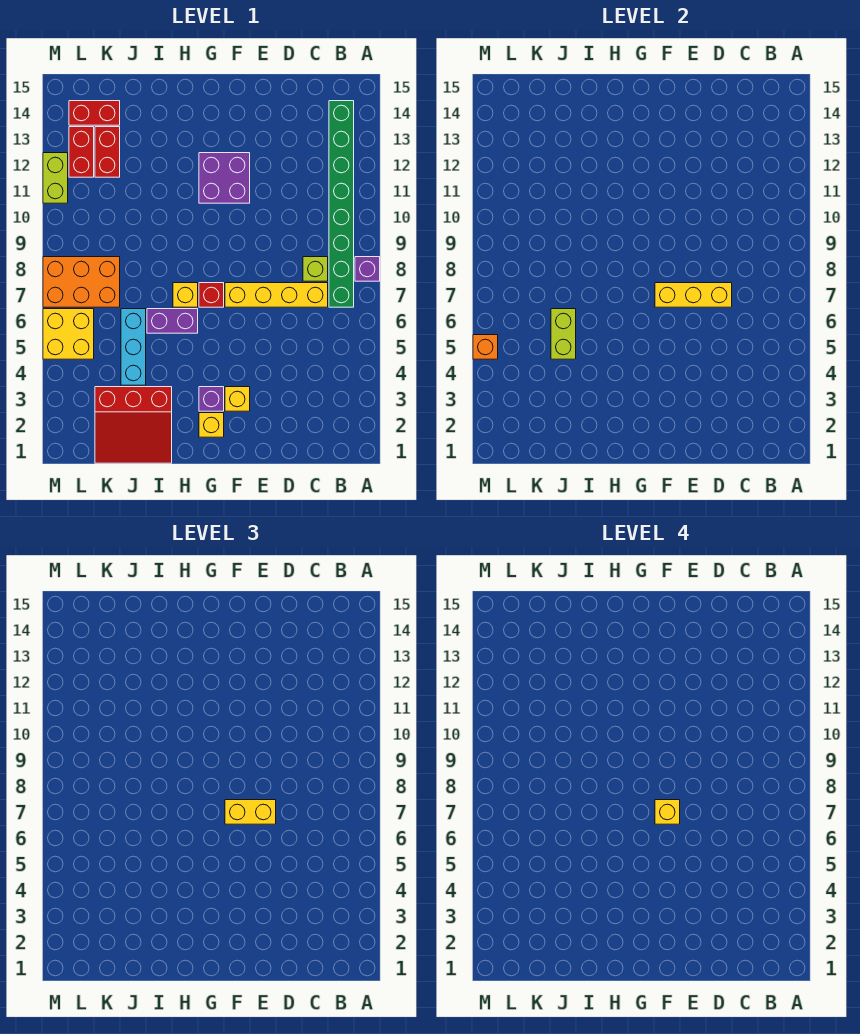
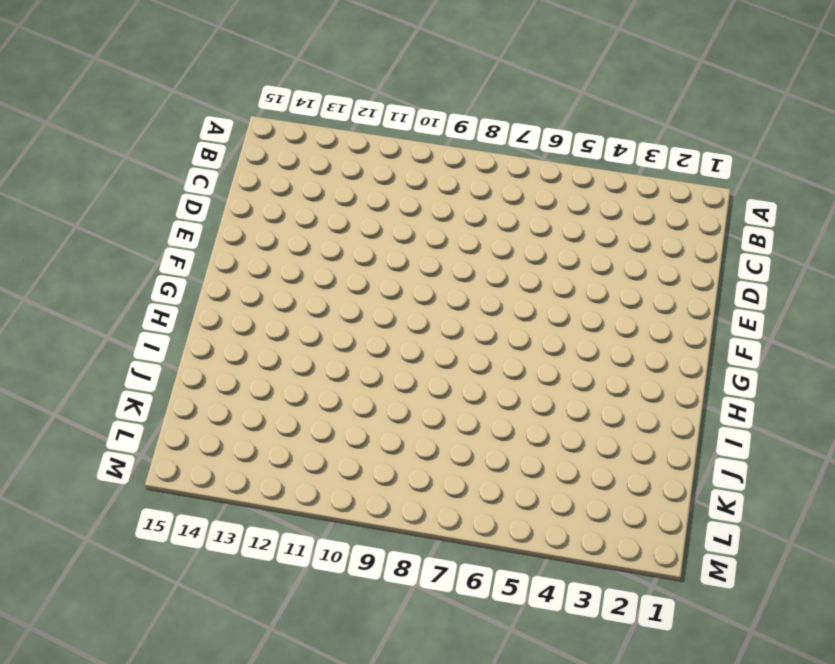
none -> purple brick A8 level 1
none -> green brick B7:B14 level 1
none -> yellow brick C7:F7 level 1

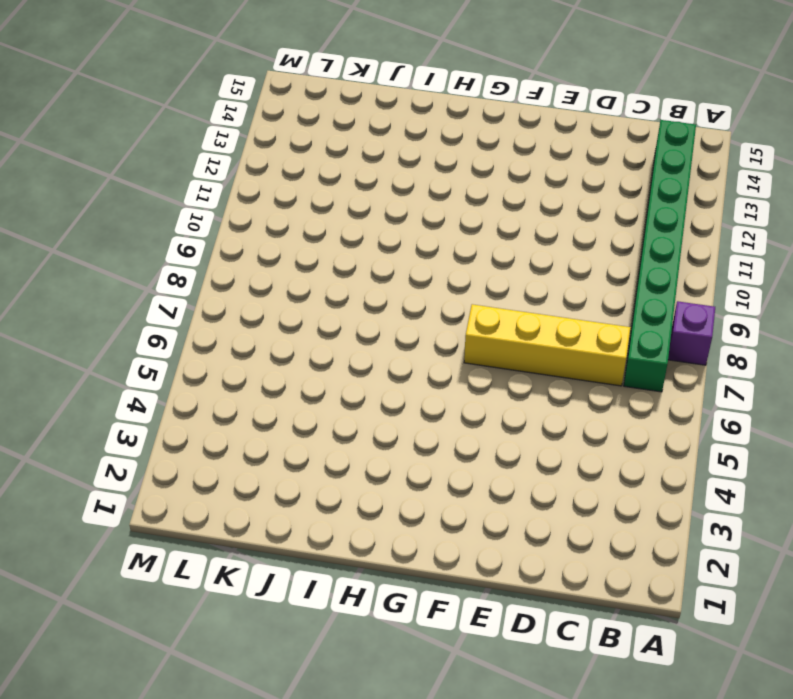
none -> lime brick C8 level 1
none -> yellow brick F3 level 1
none -> purple brick F11:G12 level 1

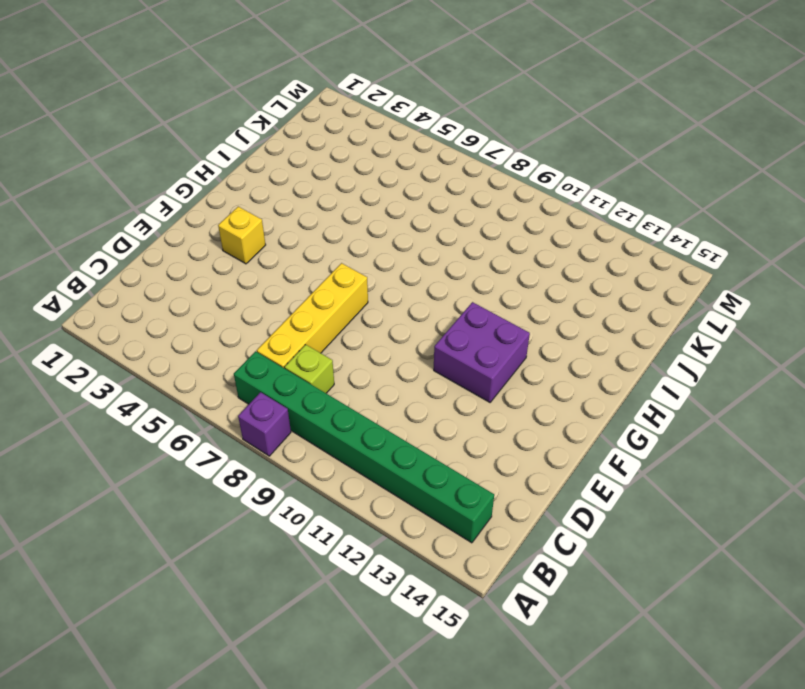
none -> yellow brick G2 level 1
none -> purple brick G3 level 1
none -> red brick G7 level 1

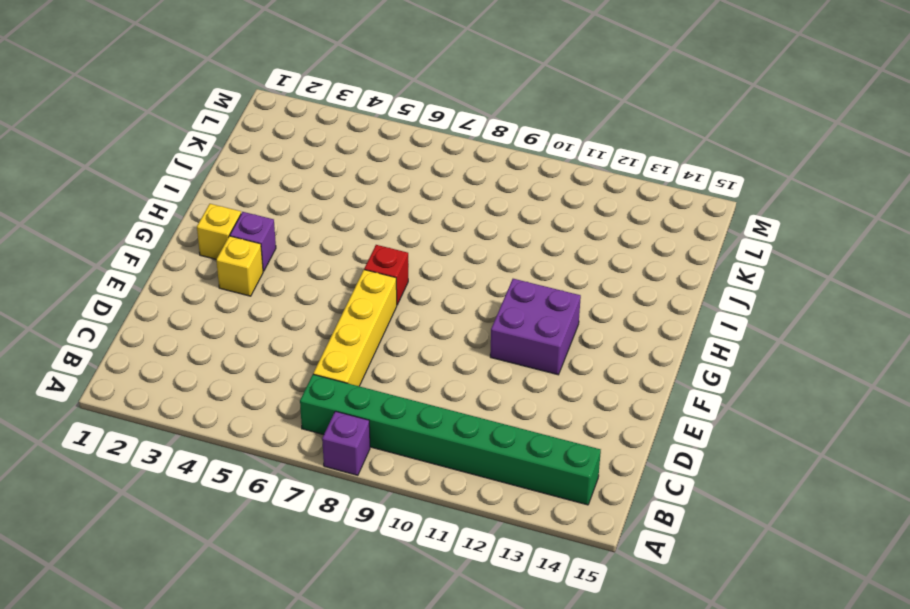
none -> lime brick C8 level 1
none -> purple brick H6:I6 level 1
none -> yellow brick H7 level 1

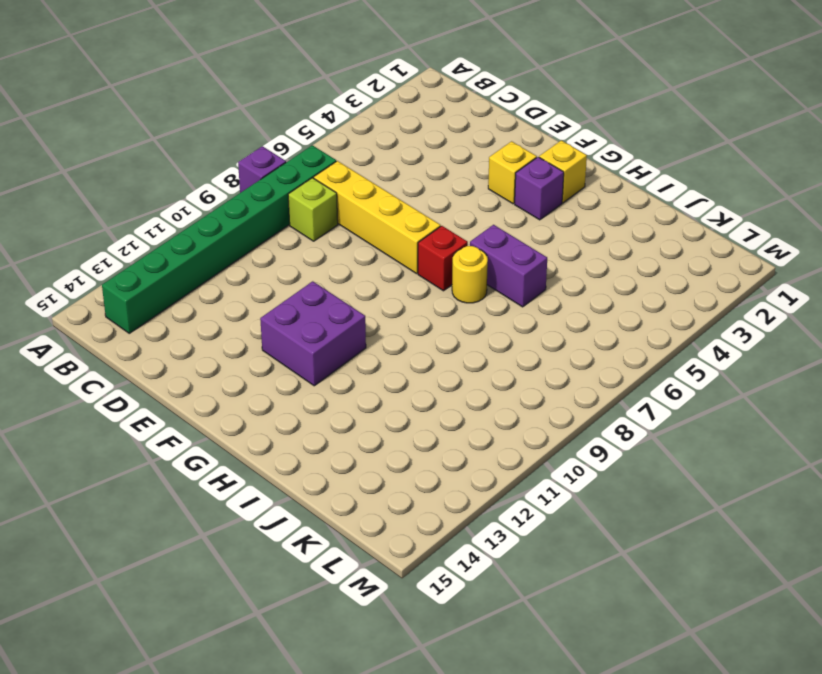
yellow round brick H7 level 1 -> yellow brick H7 level 1
none -> red slope I1:K3 level 1 top 3
none -> cyan brick J4:J6 level 1
none -> orange brick K7:M8 level 1

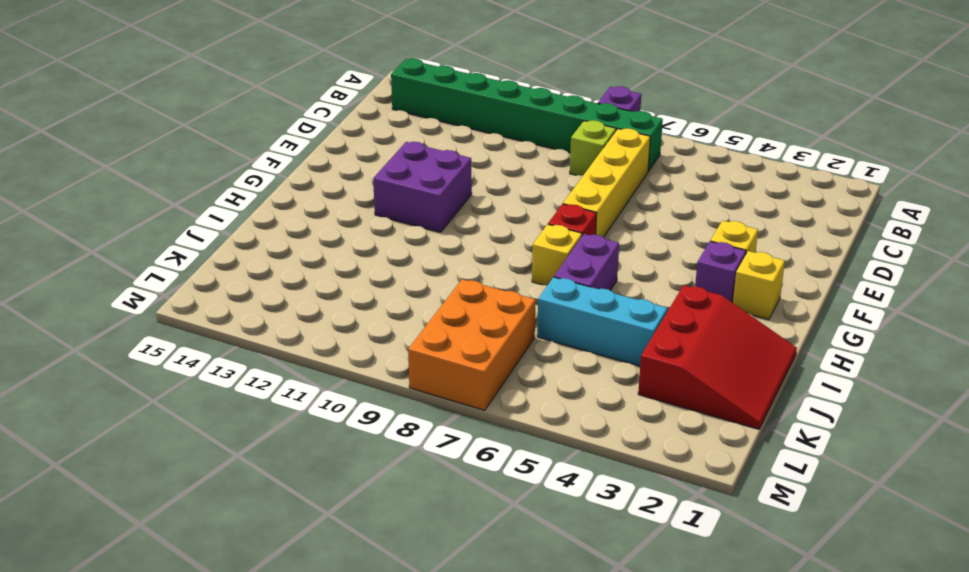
none -> red brick K12:K13 level 1
none -> red brick K14:L14 level 1
none -> yellow brick L5:M6 level 1

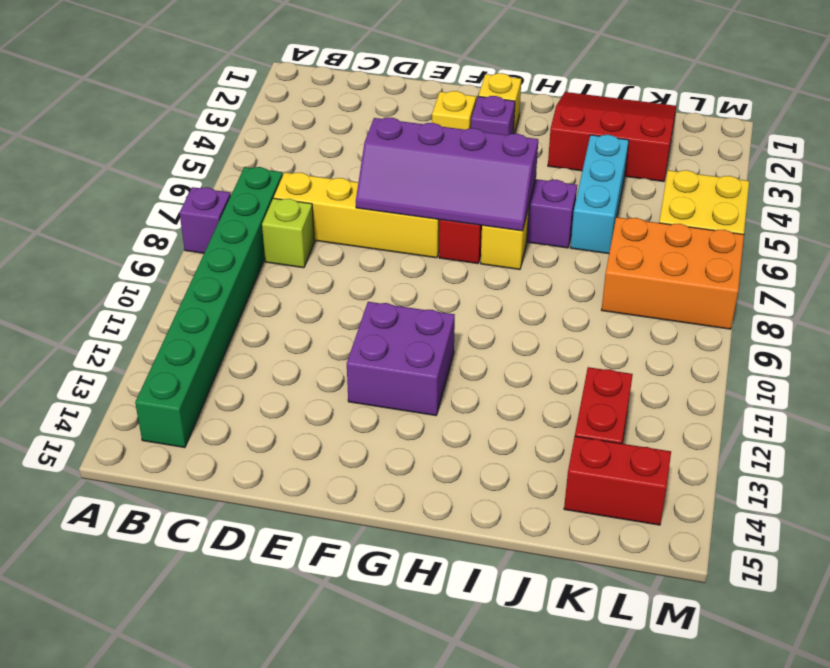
purple slope E6:H7 level 2 top 6 -> yellow brick D7:F7 level 2
none -> red brick L12:L13 level 1
none -> lime brick M11:M12 level 1
none -> lime brick J5:J6 level 2

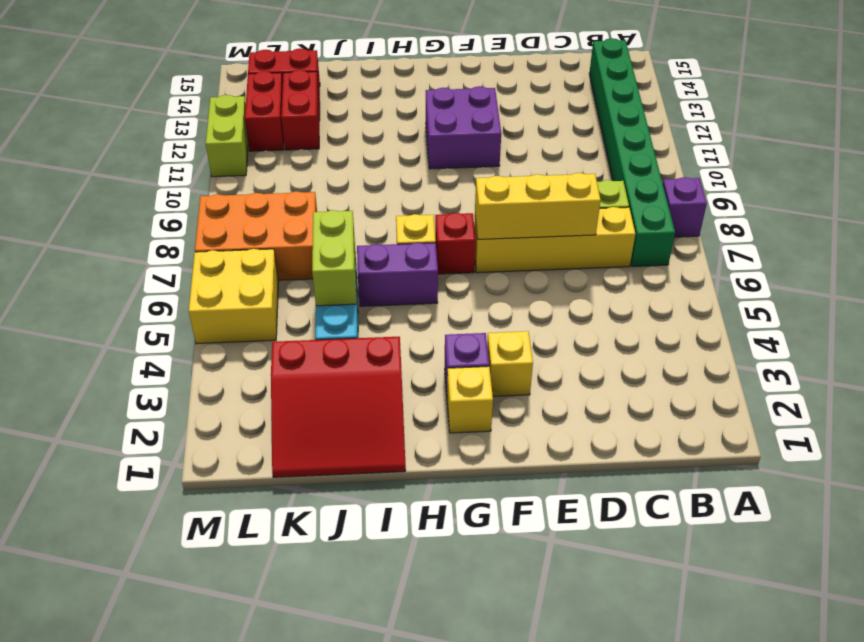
none -> orange brick M5 level 2
none -> yellow brick E7:F7 level 3
none -> yellow brick F7 level 4

